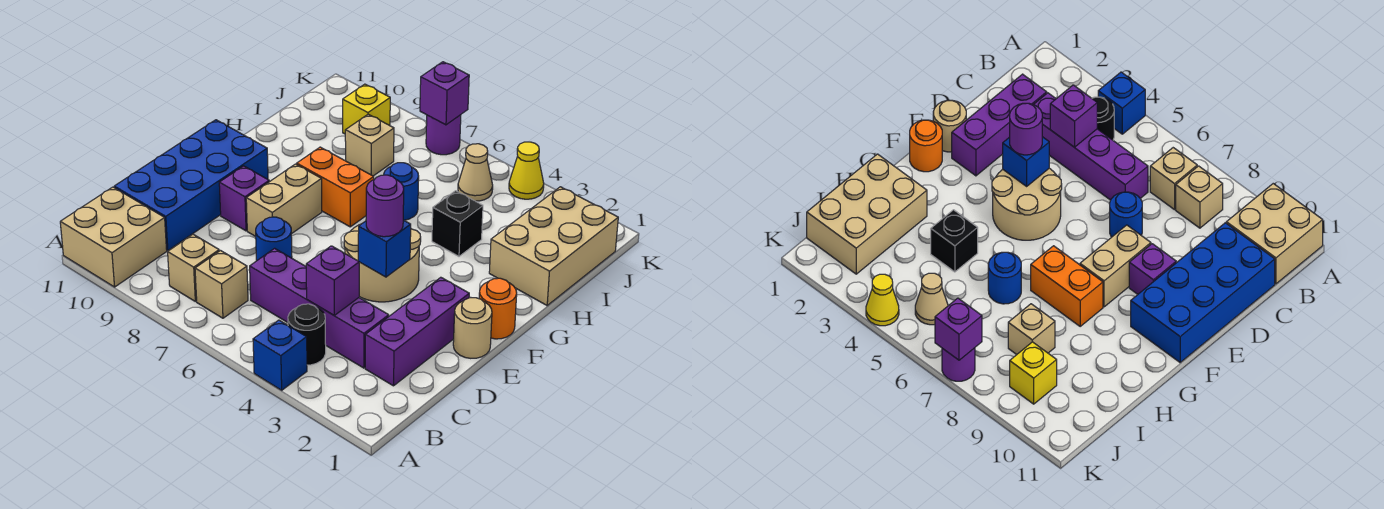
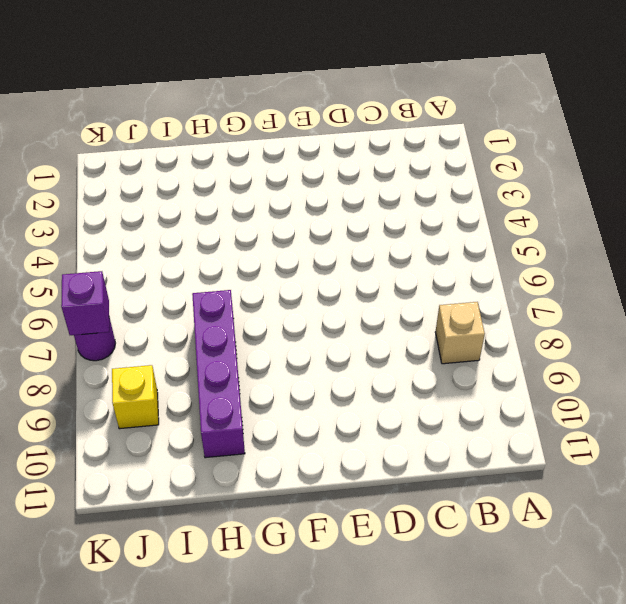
purple brick H7:H10 level 1 -> purple brick C3:C6 level 1
none -> blue brick A4 level 1
none -> tan brick A10:B11 level 1
none -> black round brick B4 level 1

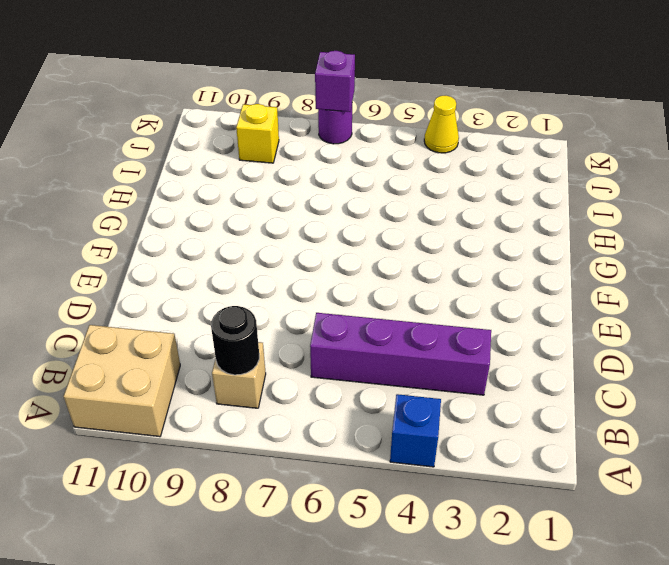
black round brick B8 level 2 -> black round brick B4 level 1
none -> tan brick B7 level 1
none -> purple brick C2:E2 level 1
none -> blue brick C10:F11 level 1

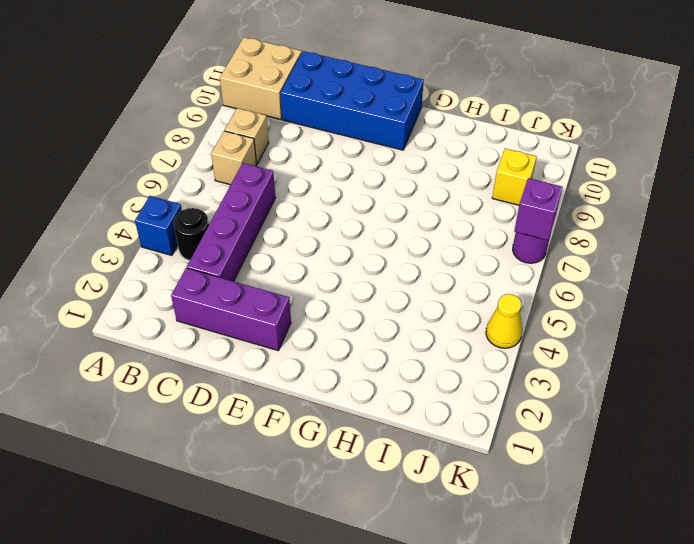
none -> blue round brick D7 level 1
none -> tan round brick E1 level 1
none -> tan round brick E4:F5 level 1

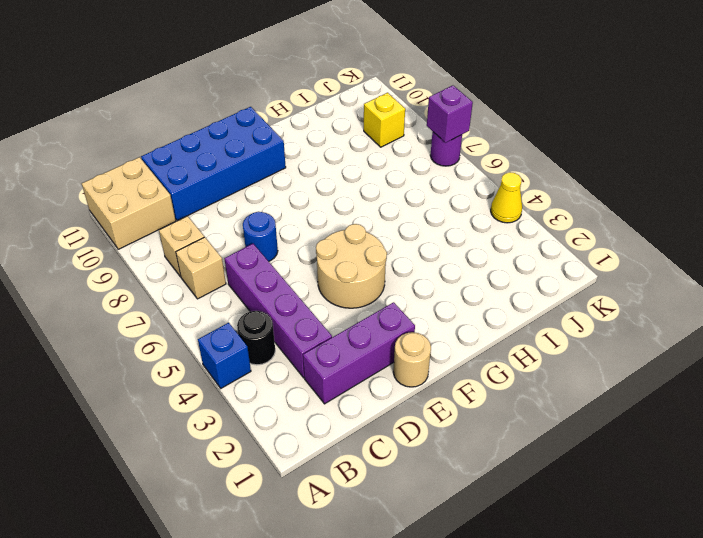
none -> tan brick E8:F8 level 1
none -> purple brick E9 level 1
none -> orange round brick F1 level 1

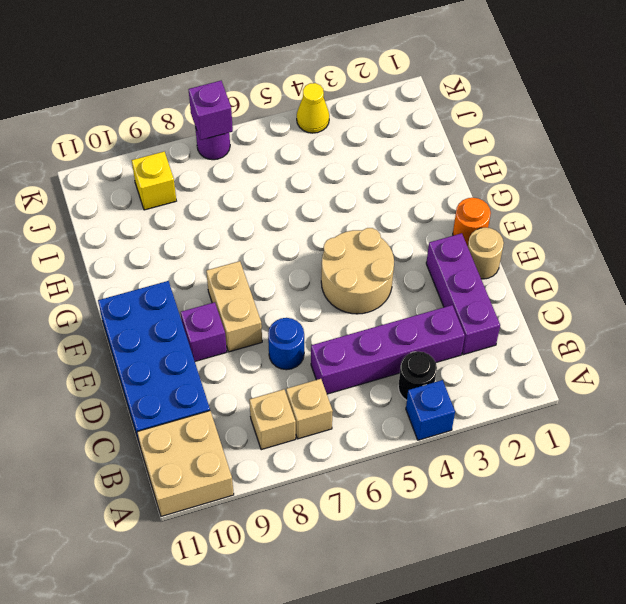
none -> orange brick G7:G8 level 1
none -> tan brick H1:J2 level 1
none -> black brick H4 level 1

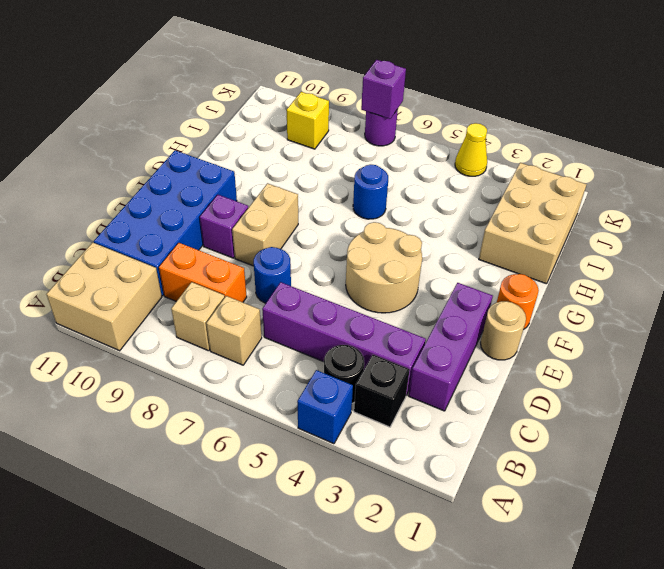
black brick B3 level 1 -> black brick H4 level 1
orange brick C8:C9 level 1 -> orange brick G7:G8 level 1
none -> tan brick I8 level 1
none -> tan cone J5 level 1
none -> purple brick C4 level 2

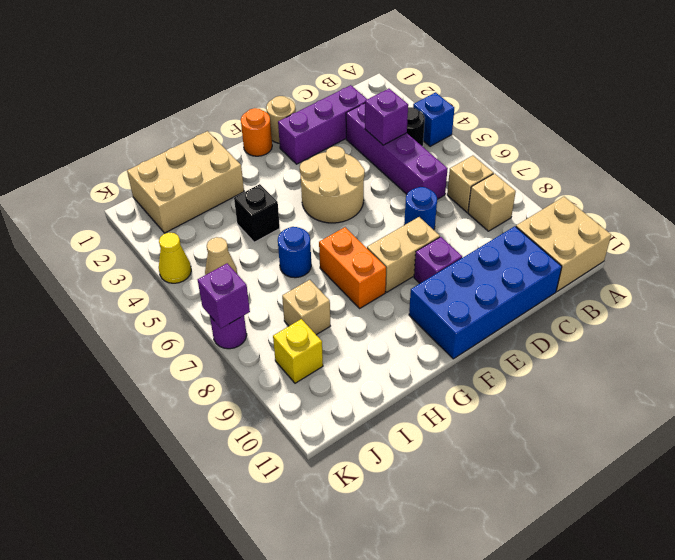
none -> blue brick E4 level 2
none -> purple round brick E4 level 3

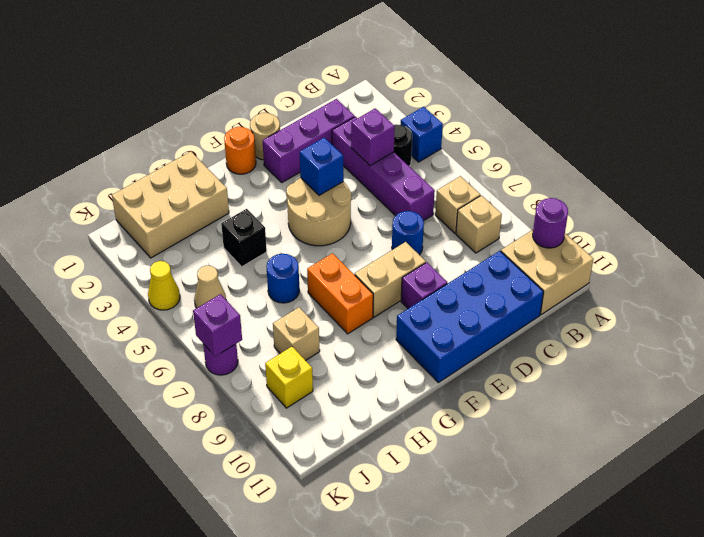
purple round brick A10 level 2 -> purple round brick E4 level 3

